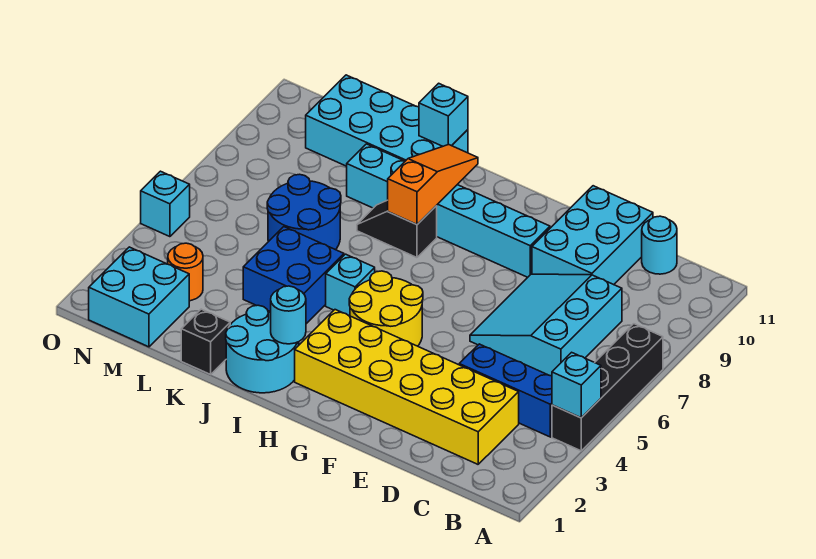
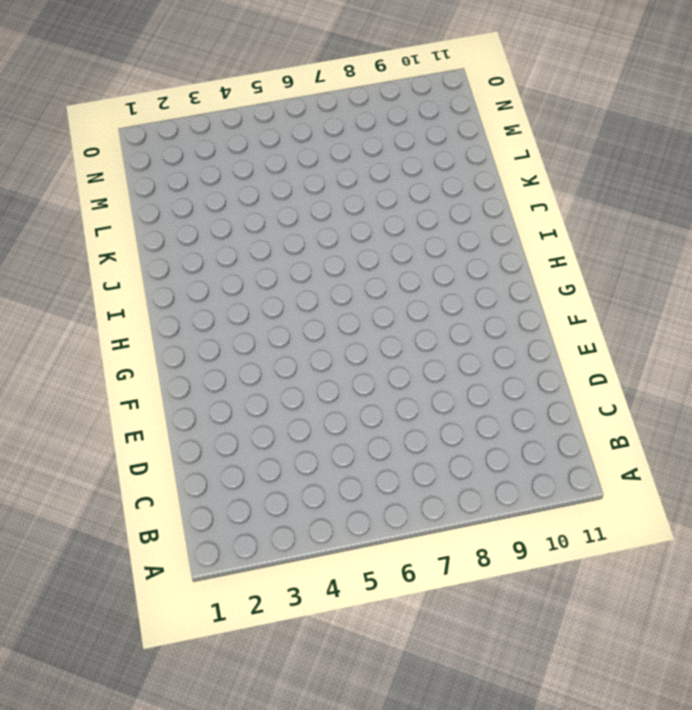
none -> black brick A4:A7 level 1
none -> blue brick B4:D4 level 1
none -> yellow brick C2:H3 level 1

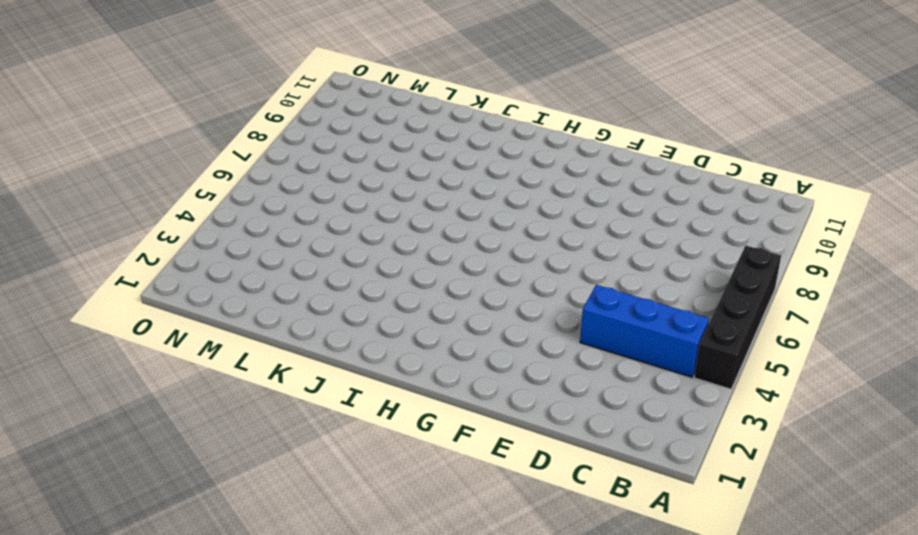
none -> yellow brick C2:H3 level 1
none -> cyan slope C6:E8 level 1 top C
none -> cyan round brick C11 level 1

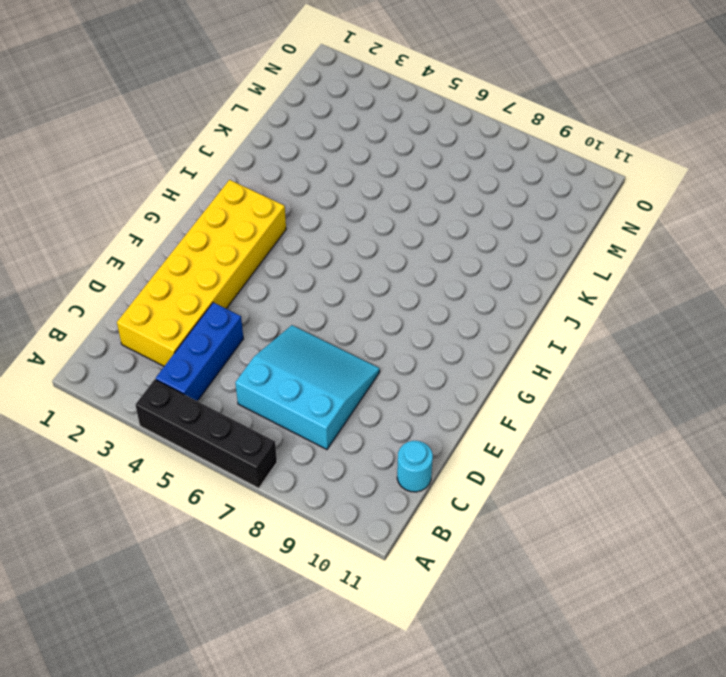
none -> cyan brick D9:E11 level 1
none -> cyan brick F9:K9 level 1
none -> yellow round brick G4:H5 level 1

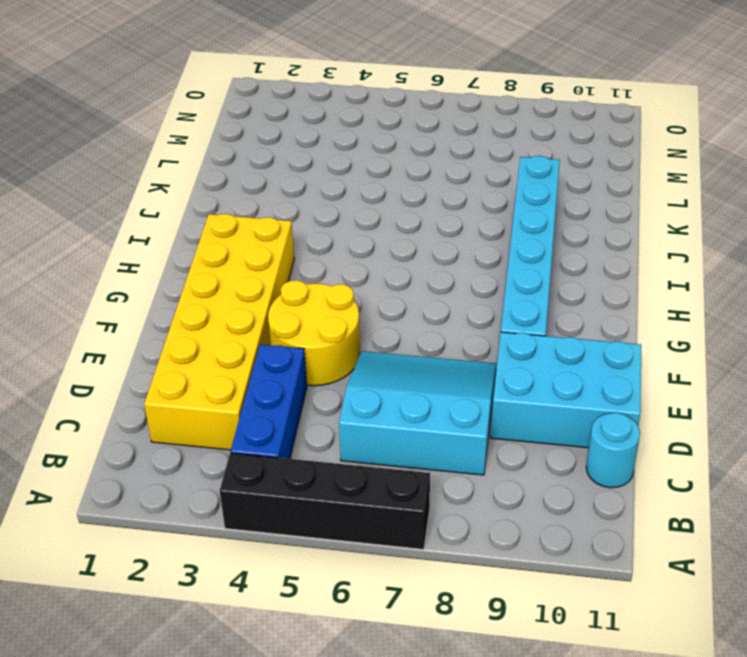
yellow round brick E4:F5 level 1 -> yellow round brick G4:H5 level 1
none -> cyan round brick I1:J2 level 1
none -> cyan brick I5 level 1
none -> black slope I8:J8 level 1 top I

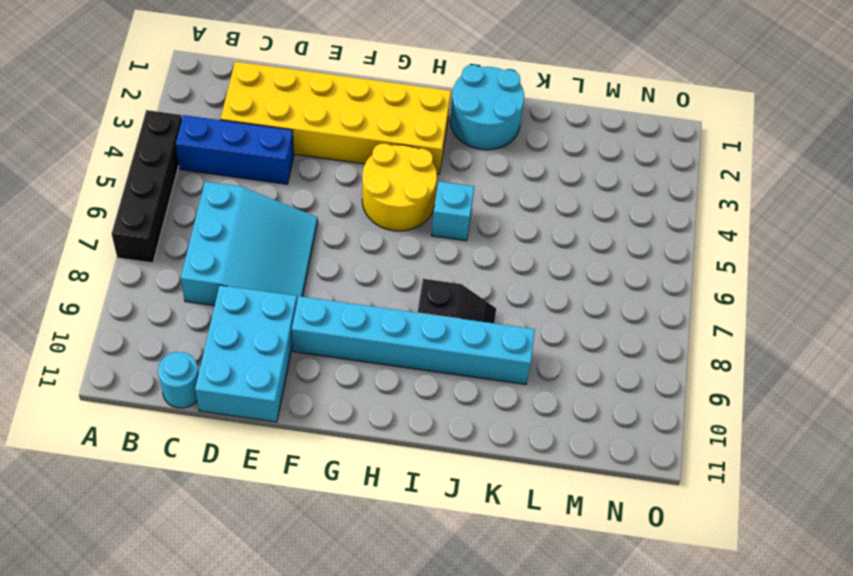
none -> blue brick J4:K5 level 1
none -> cyan brick J10:M11 level 1
none -> black brick K1 level 1

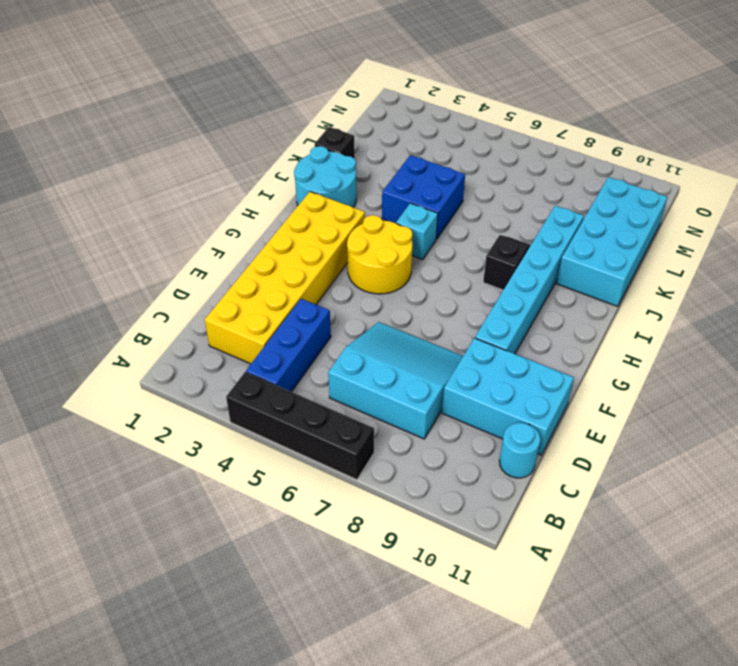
none -> blue round brick K6:L7 level 1
none -> cyan brick M1:N2 level 1
none -> orange round brick M3 level 1

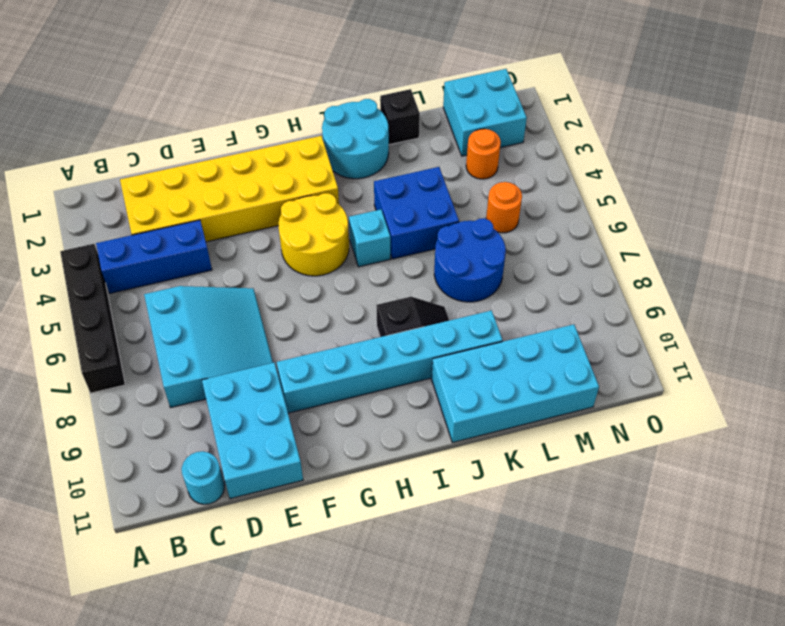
orange round brick M5 level 1 -> none
none -> cyan brick O5 level 1
none -> cyan brick A4 level 2
none -> cyan round brick I2 level 2

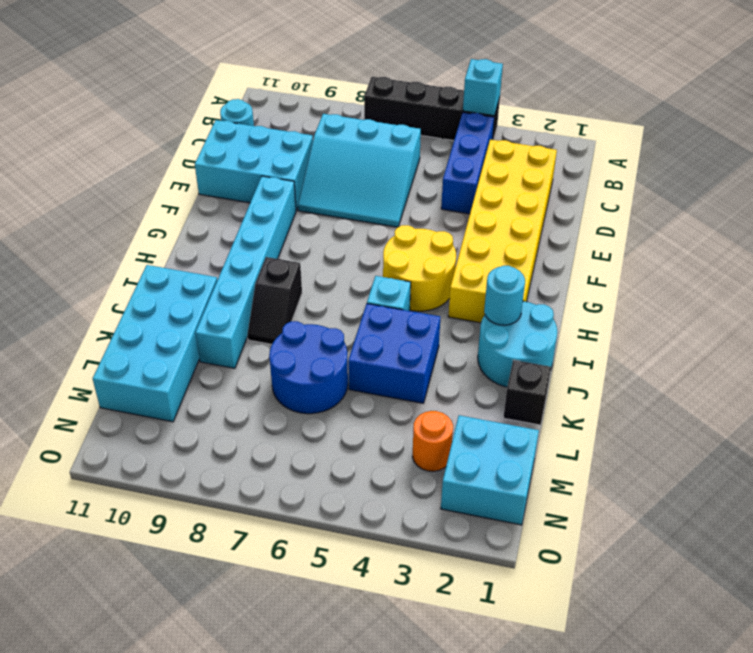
none -> cyan brick O5 level 1
none -> orange slope I8:I10 level 2 top 8
none -> cyan brick J11 level 2

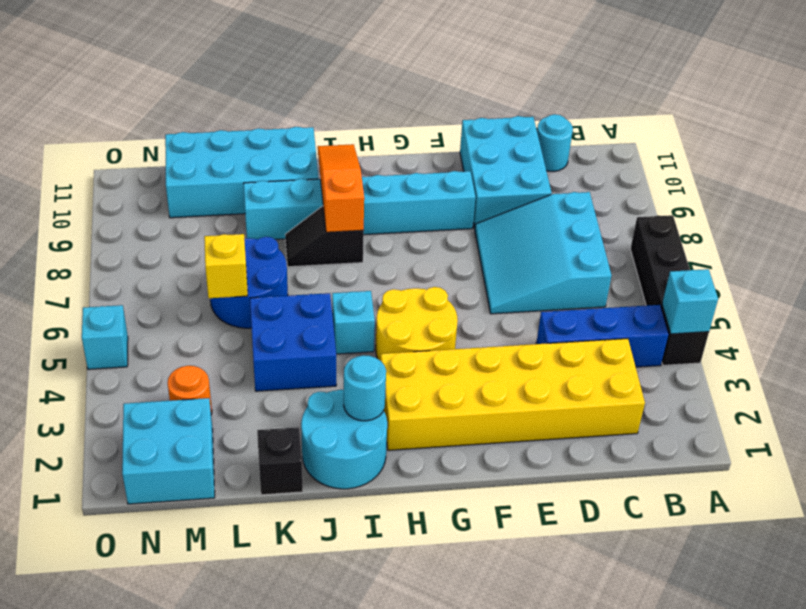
yellow brick L6 level 2 -> none
none -> cyan brick J11 level 2

